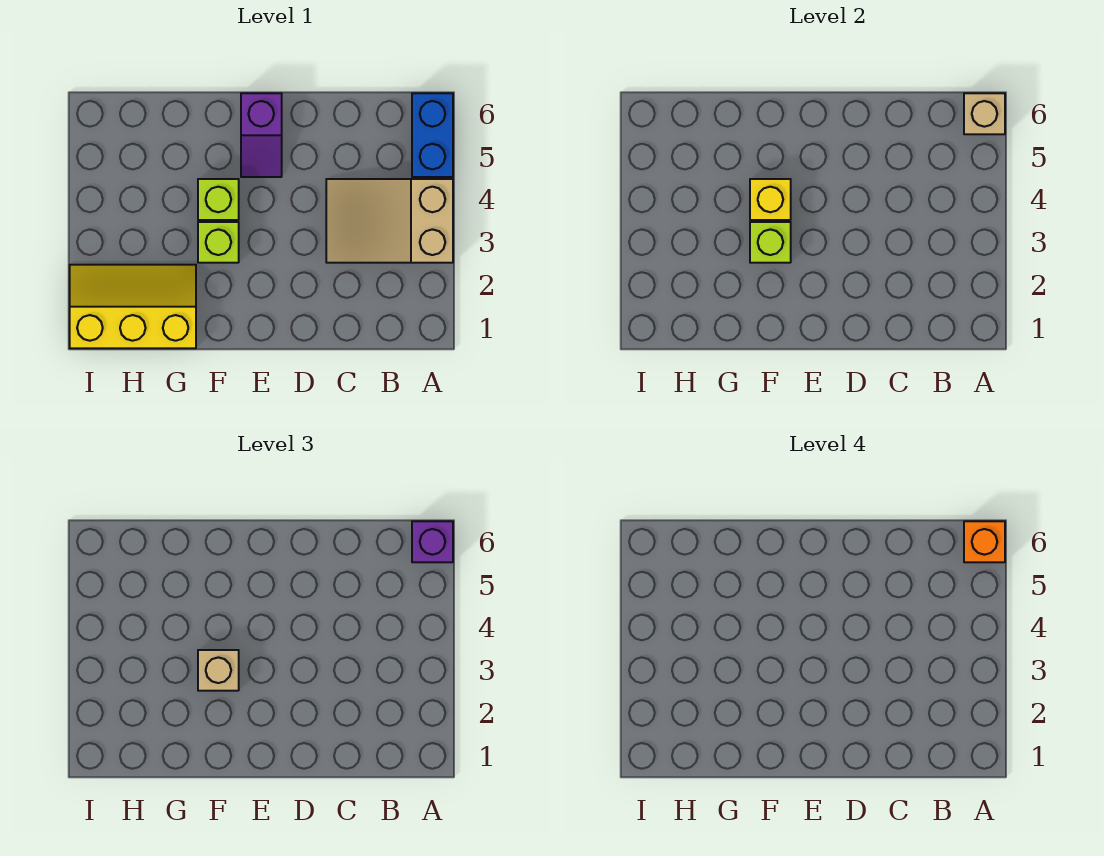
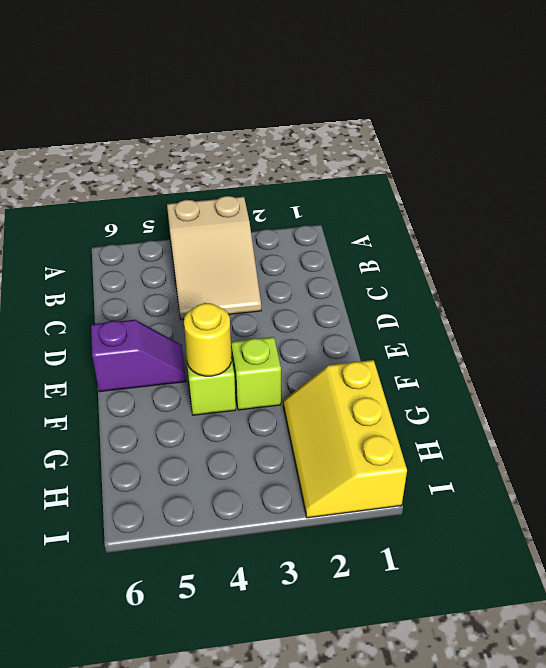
yellow round brick F4 level 2 -> yellow brick F4 level 2
none -> blue brick A5:A6 level 1
none -> tan brick A6 level 2
none -> lime brick F3 level 2

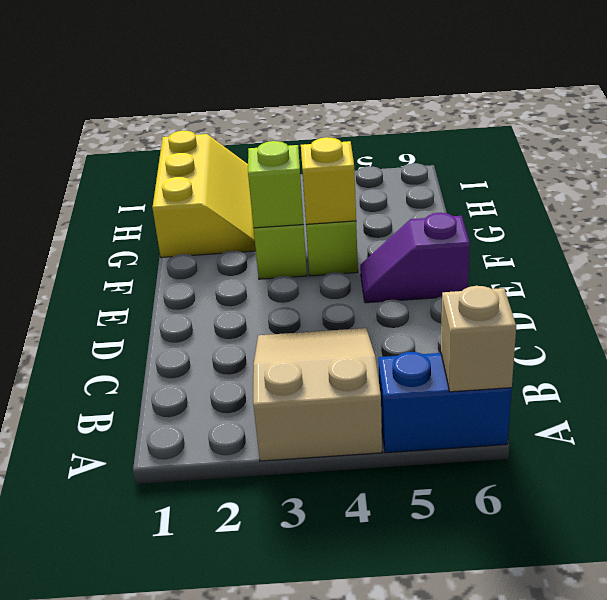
none -> purple brick A6 level 3
none -> tan brick F3 level 3
none -> orange brick A6 level 4

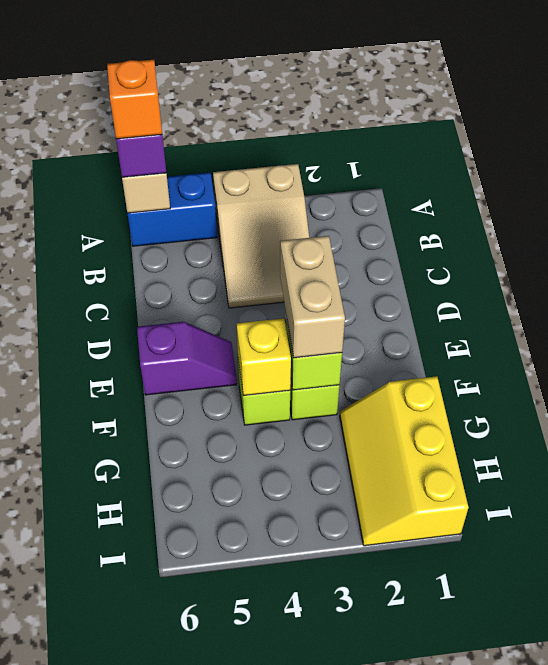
tan brick E3:F3 level 3 -> tan brick F3 level 3

